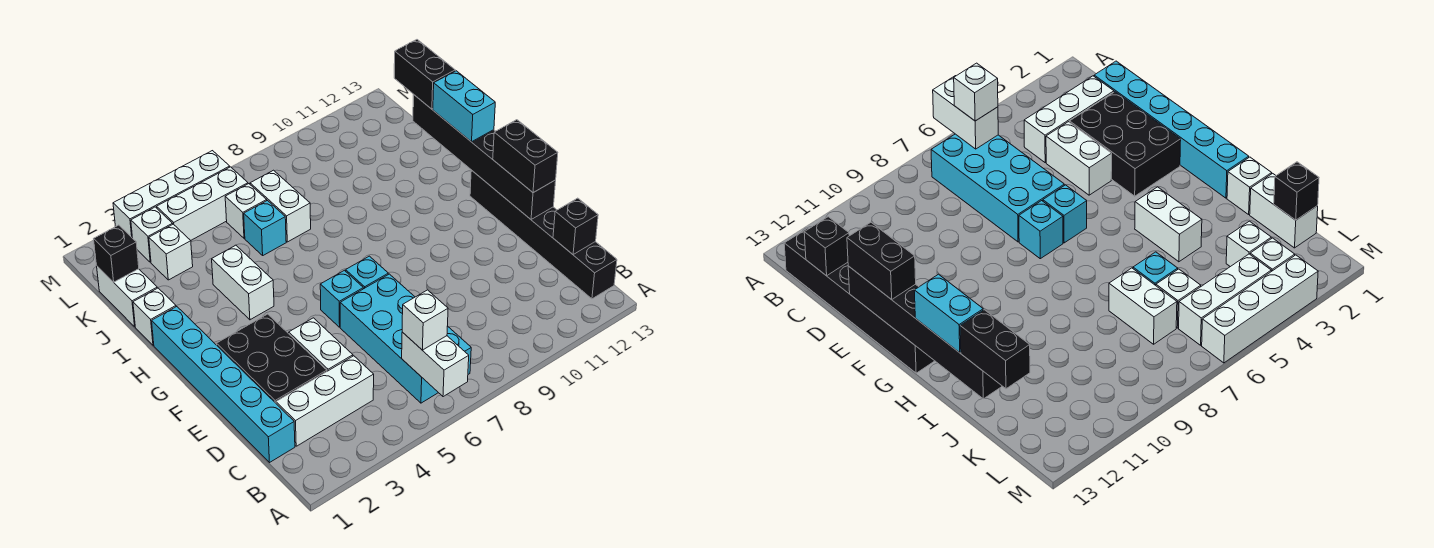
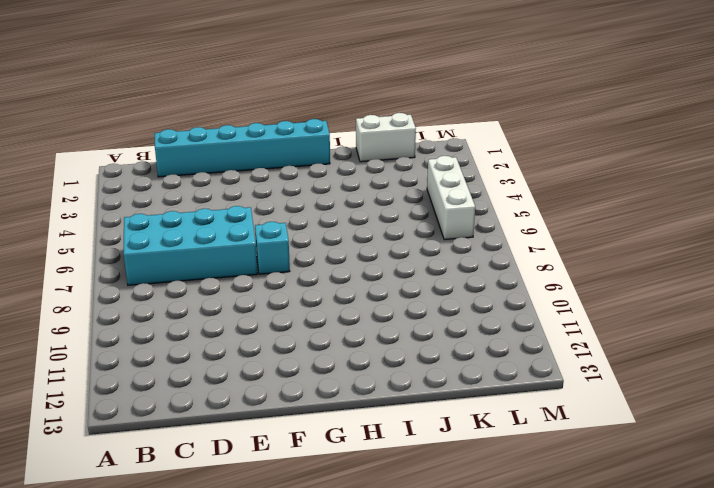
none -> black brick B13:G13 level 1
none -> white brick C2:C4 level 1
none -> black brick D2:F3 level 1

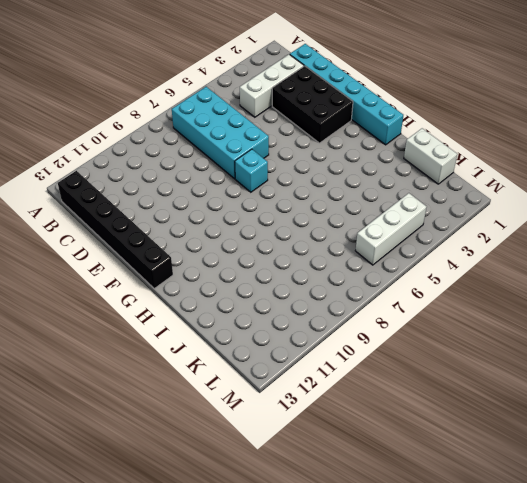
none -> white brick D4:E4 level 1
none -> cyan brick F6 level 1
none -> white brick H4:I4 level 1

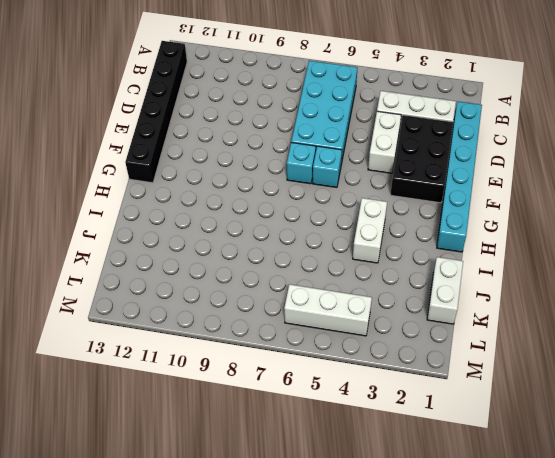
none -> white brick I1 level 1
none -> cyan brick J6 level 1
none -> white brick J7:K7 level 1

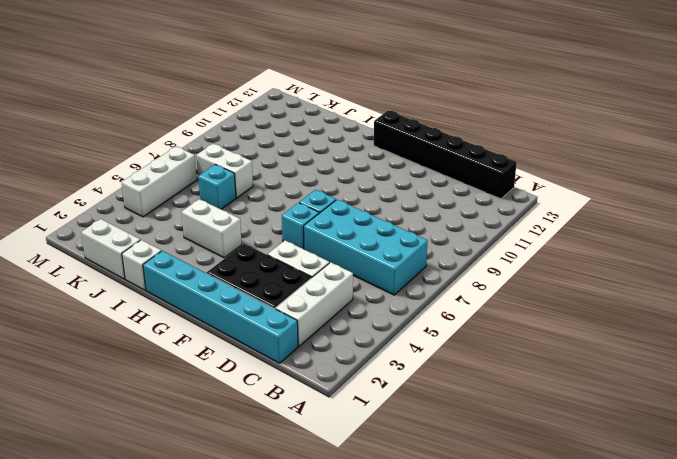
none -> white brick K3 level 1
none -> white brick K6 level 1
none -> white brick L3 level 1

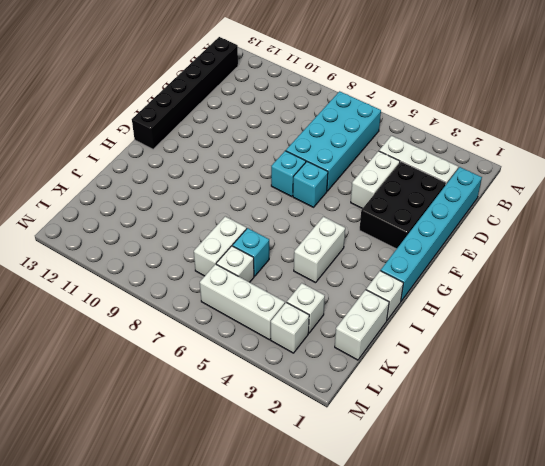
none -> white brick M3:M6 level 1
none -> white brick A6:B6 level 2
none -> black brick C13 level 2

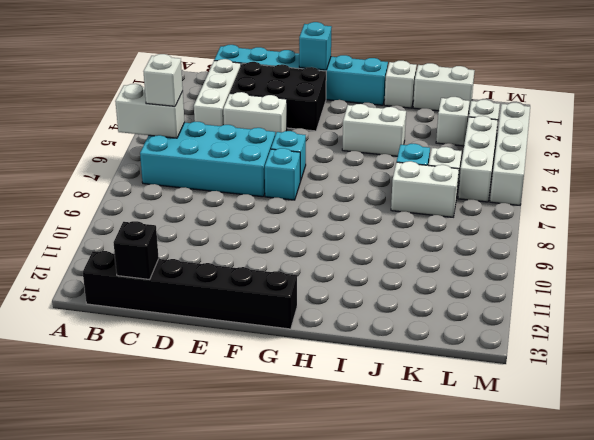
cyan brick F1 level 2 -> none
none -> black brick E13:J13 level 2
none -> black brick K1 level 2
none -> black brick E13:F13 level 3

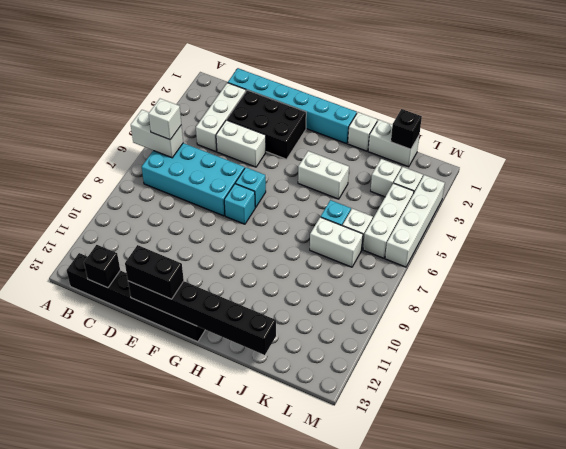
none -> cyan brick H13:I13 level 3
none -> black brick J13:K13 level 3

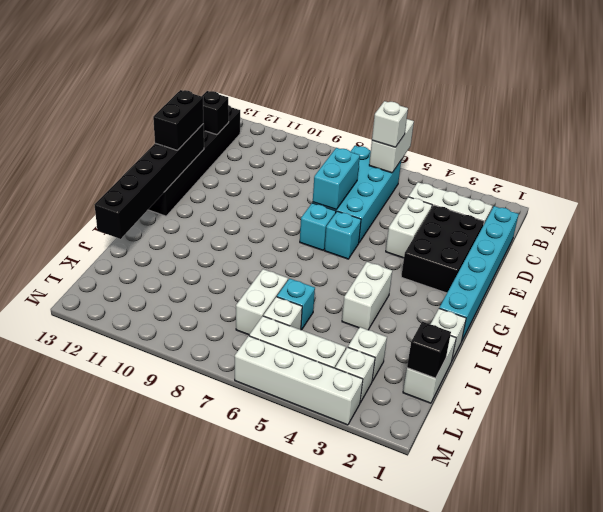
cyan brick D7:E7 level 2 -> cyan brick H13:I13 level 3
none -> black brick J13:K13 level 3

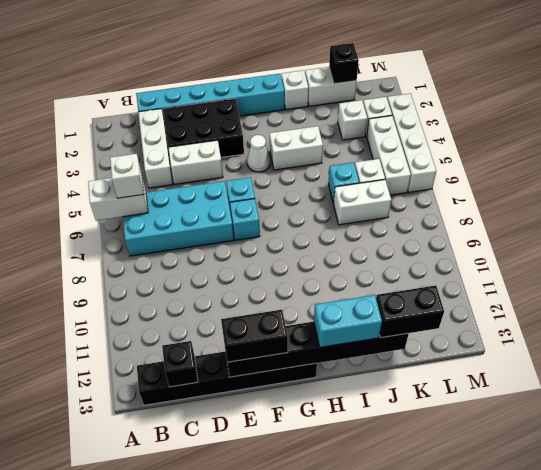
white cone G4 level 1 -> none

